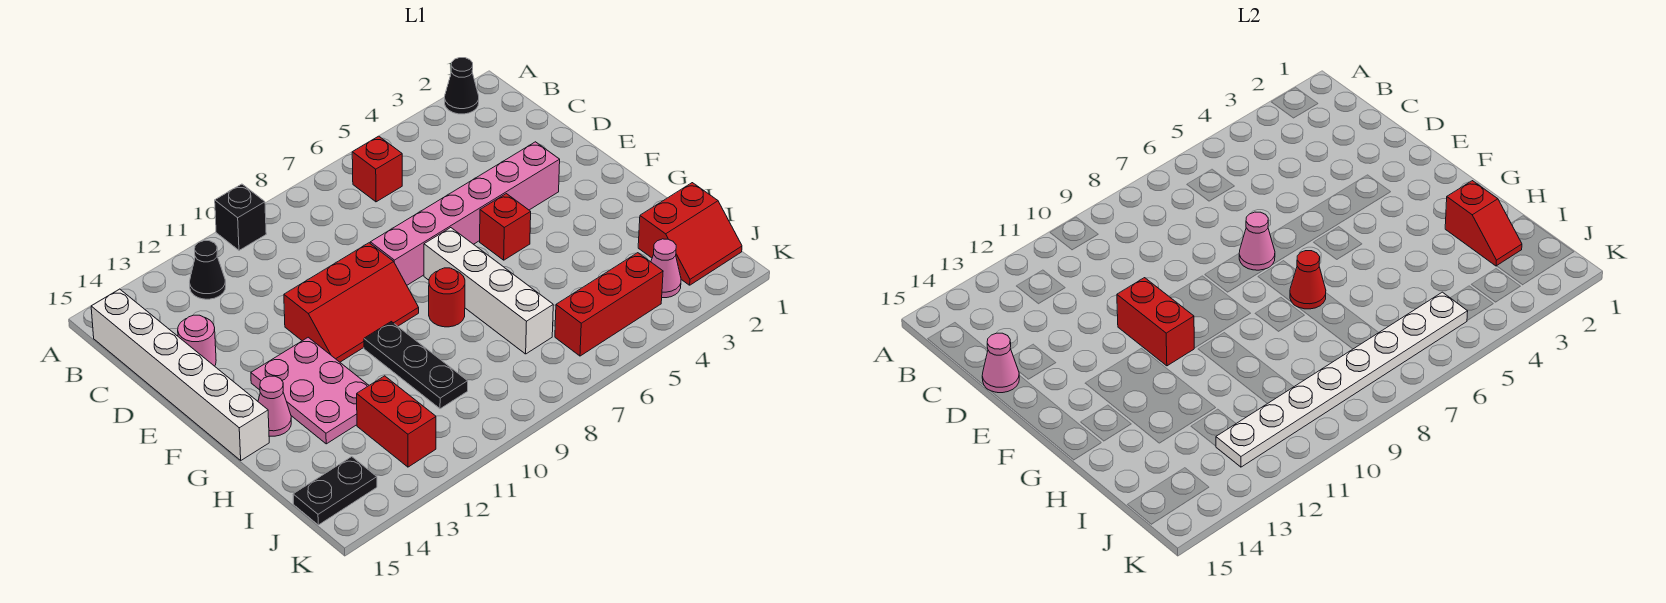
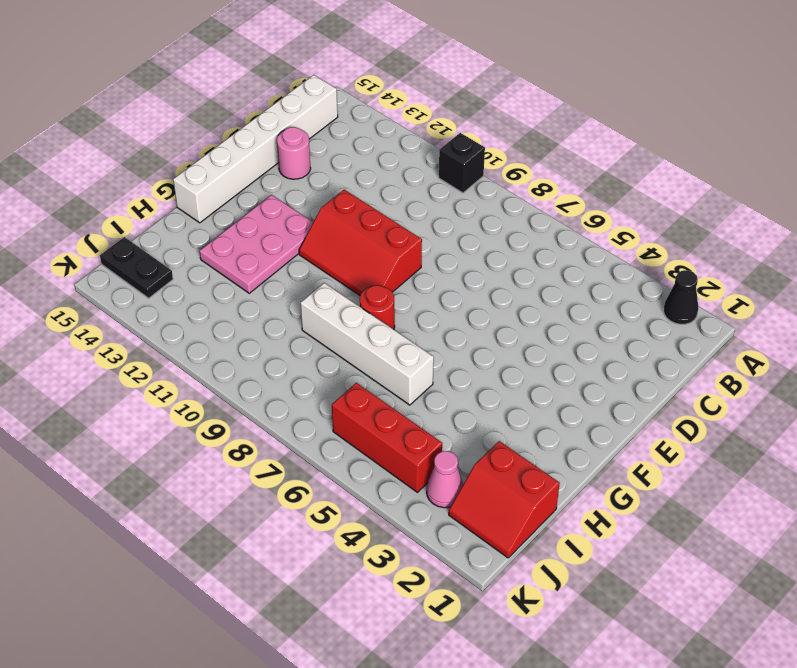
white brick H6:H9 level 1 -> white brick F7:I7 level 1
none -> red brick B6 level 1
none -> black cone B12 level 1
none -> pink brick E3:E8 level 1

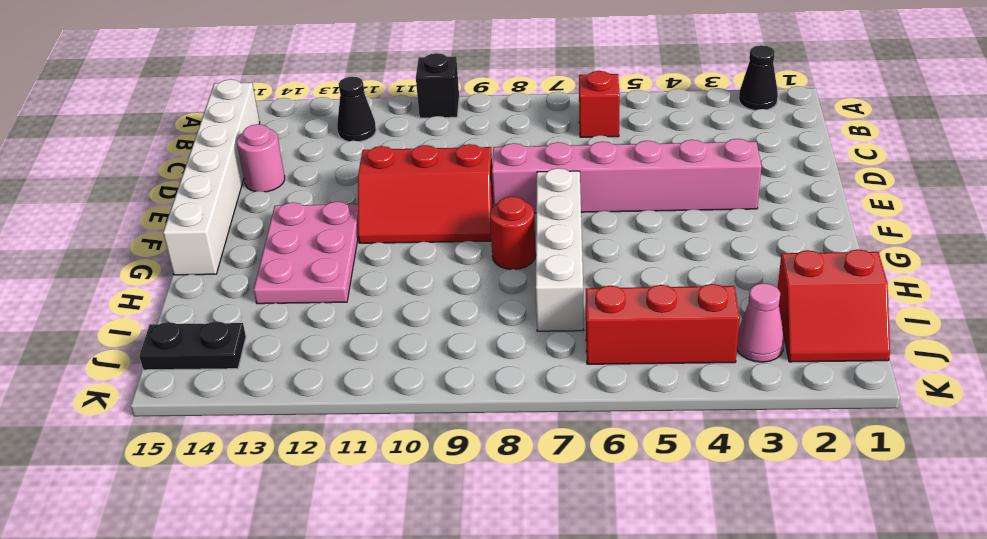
none -> red brick F5 level 1
none -> black plate G10:I10 level 1
none -> pink cone G14 level 1

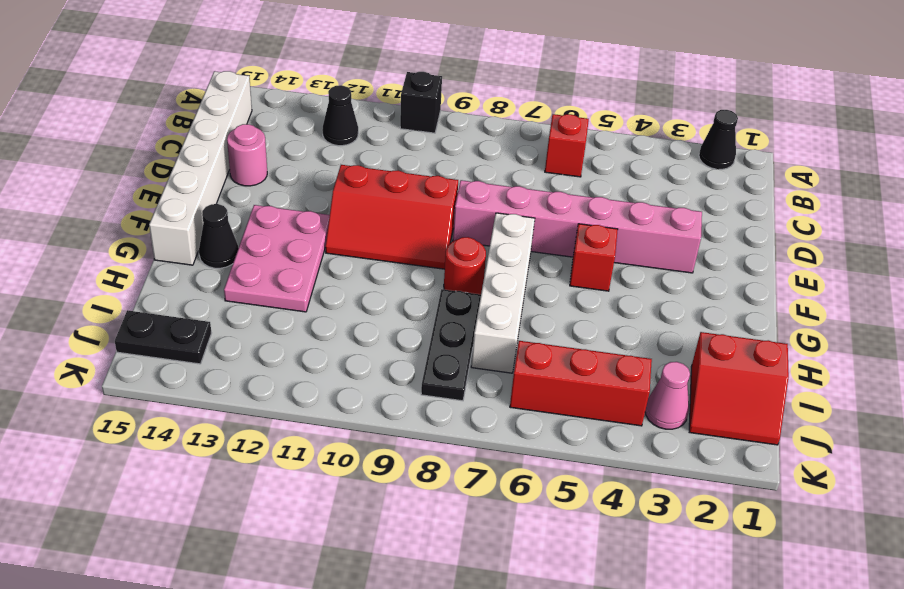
black cone G14 level 1 -> pink cone G14 level 1
black plate H8:J8 level 1 -> black plate G10:I10 level 1
none -> red brick I12:J12 level 1
none -> pink cone D15 level 2
none -> pink cone E7 level 2

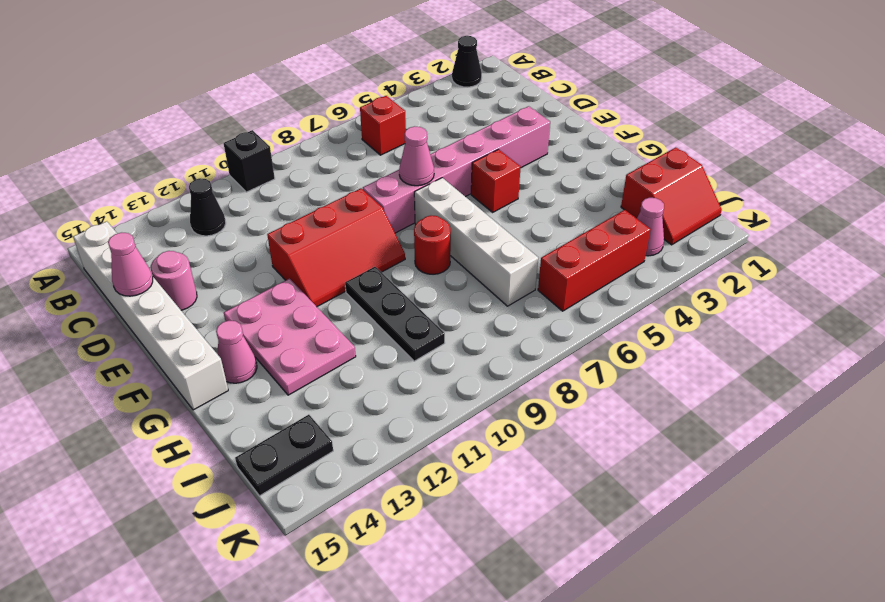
none -> red brick I12:J12 level 1
none -> red brick E11:F11 level 2
none -> red cone G7 level 2

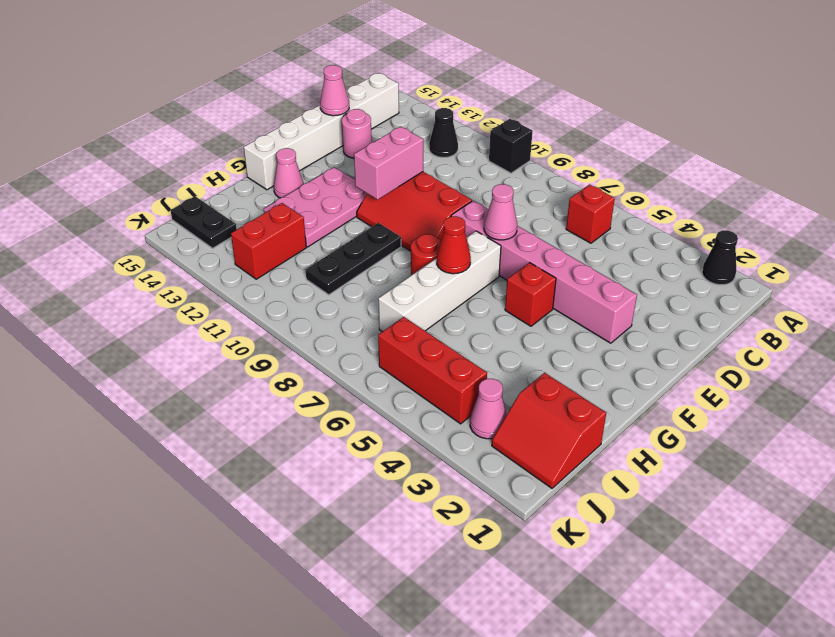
pink brick E11:F11 level 2 -> red brick E11:F11 level 2
none -> red slope H2:I2 level 2 top H
none -> white plate J5:J12 level 2

